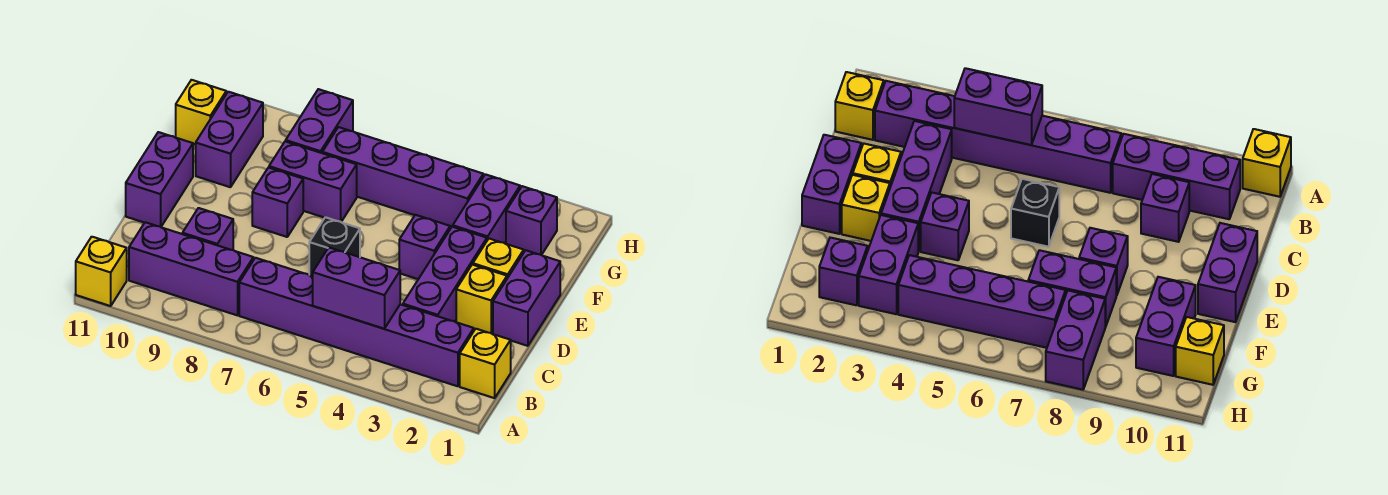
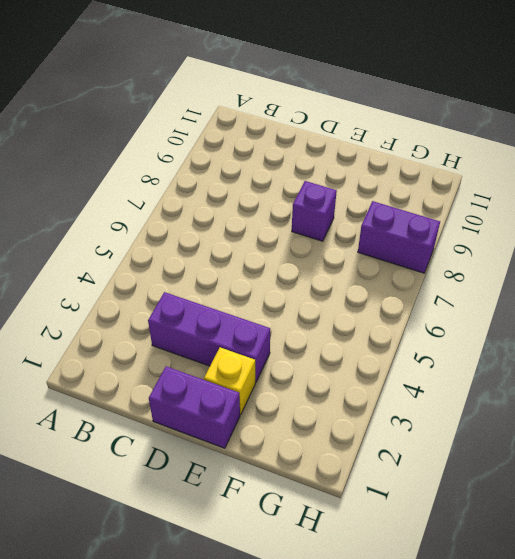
none -> yellow brick A11 level 1
none -> yellow brick B1 level 1
none -> purple brick B2:B7 level 1

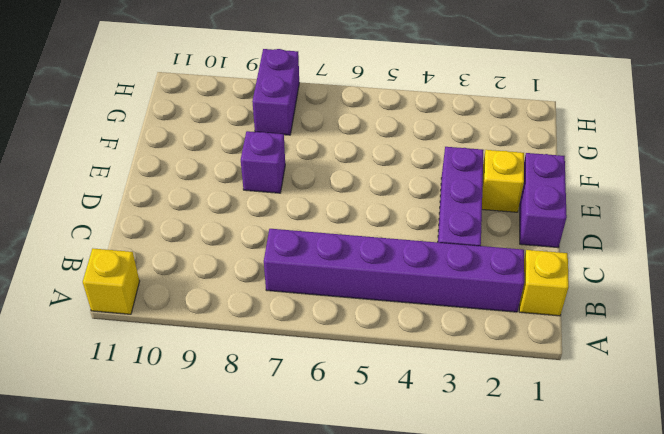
none -> purple brick B8:B10 level 1
none -> purple brick C9 level 1
none -> yellow brick D2 level 1

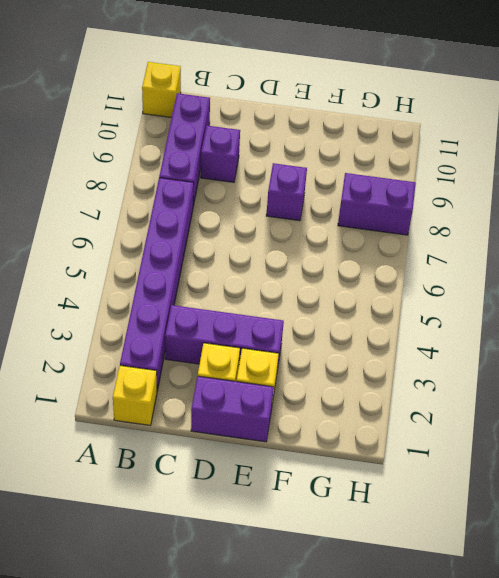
none -> black brick D6 level 1
none -> purple brick D11:E11 level 1
none -> purple brick E4 level 1

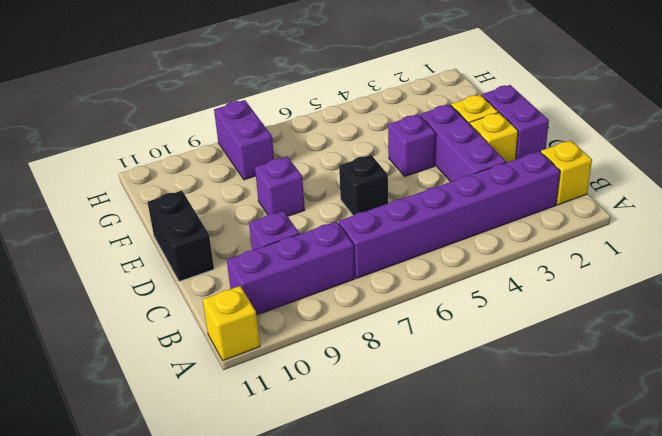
black brick D11:E11 level 1 -> purple brick D11:E11 level 1
none -> purple brick F3:G3 level 1
none -> purple brick F7:F8 level 1
none -> purple brick F10:G10 level 1

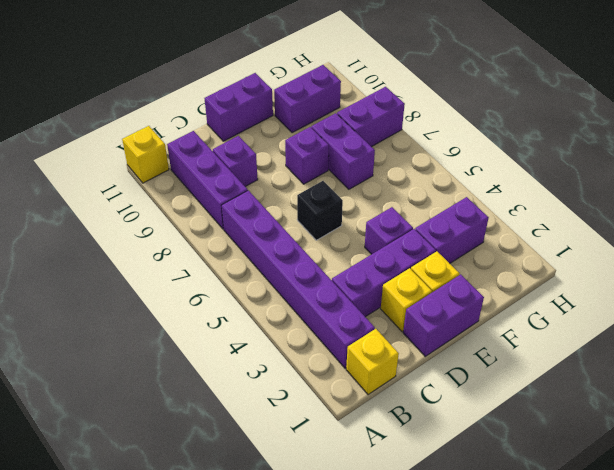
none -> purple brick G2 level 1
none -> purple brick G4:G7 level 1
none -> yellow brick G11 level 1

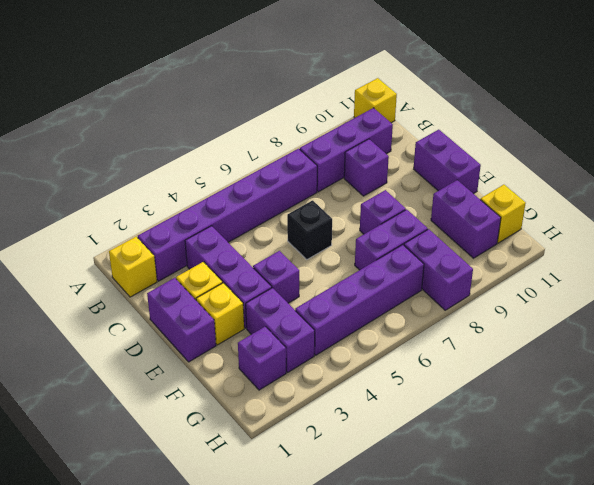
none -> purple brick B4:B5 level 2

